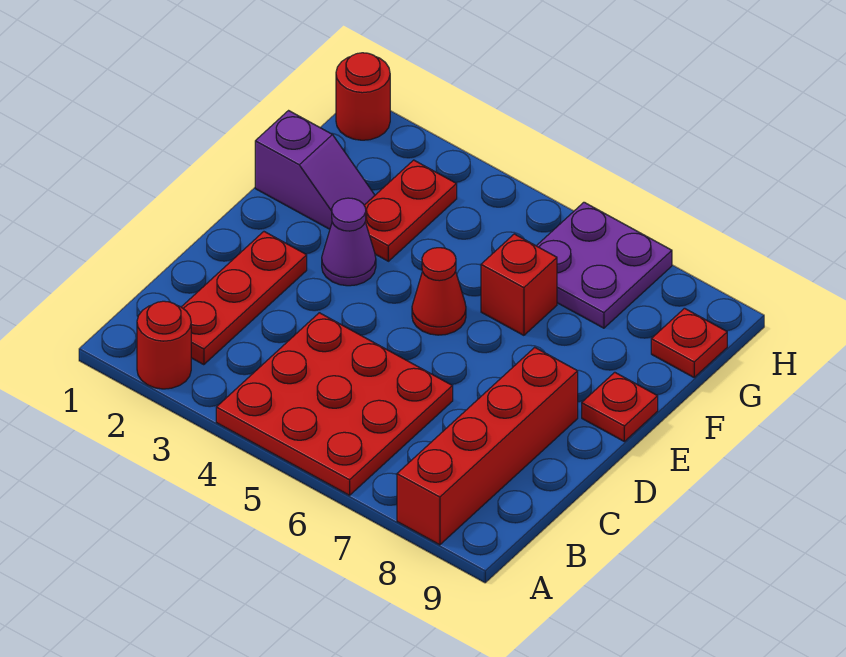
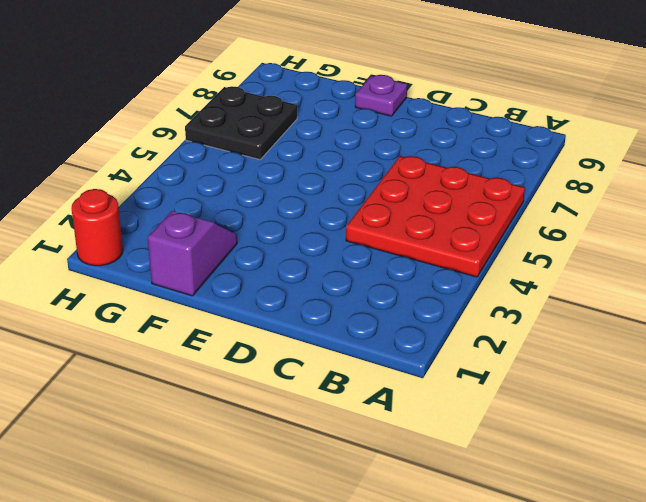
purple plate E9 level 1 -> red plate E9 level 1
black plate G6:H7 level 1 -> purple plate G6:H7 level 1
none -> red round brick A2 level 1
none -> red brick A8:D8 level 1
none -> red plate B2:D2 level 1

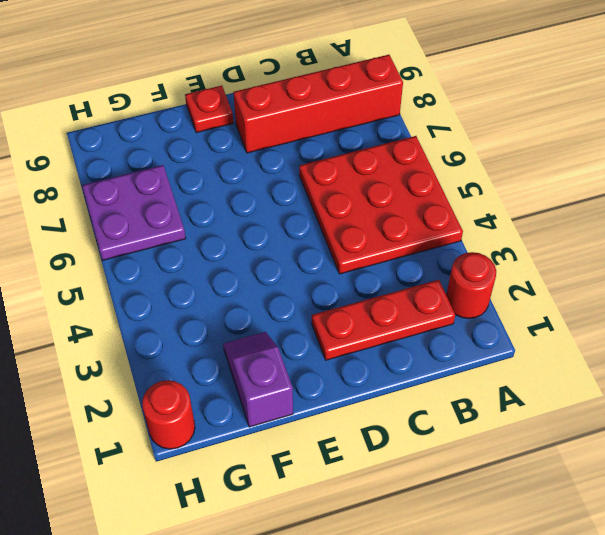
none -> purple cone E3 level 1
none -> red cone E5 level 1
none -> red plate F3:G3 level 1

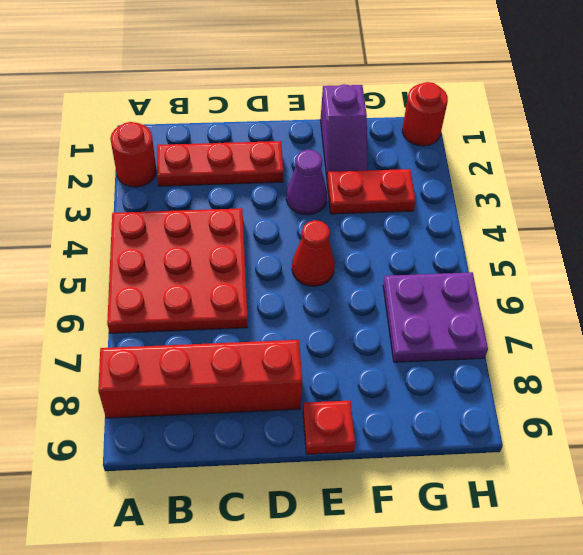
none -> red brick F6 level 1
none -> red plate G9 level 1

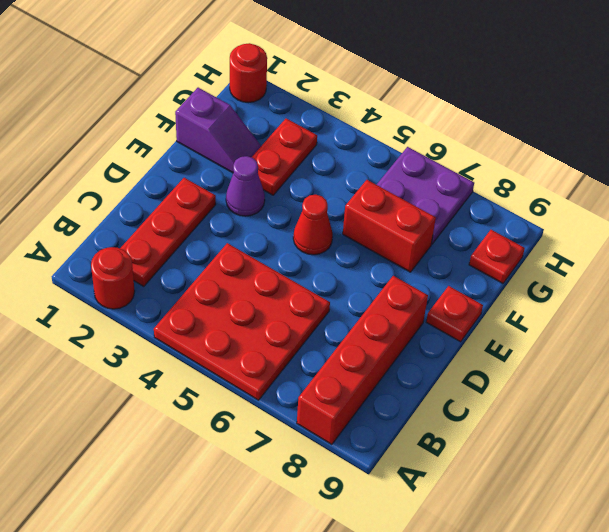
red brick F6:F7 level 1 -> red brick F6 level 1

